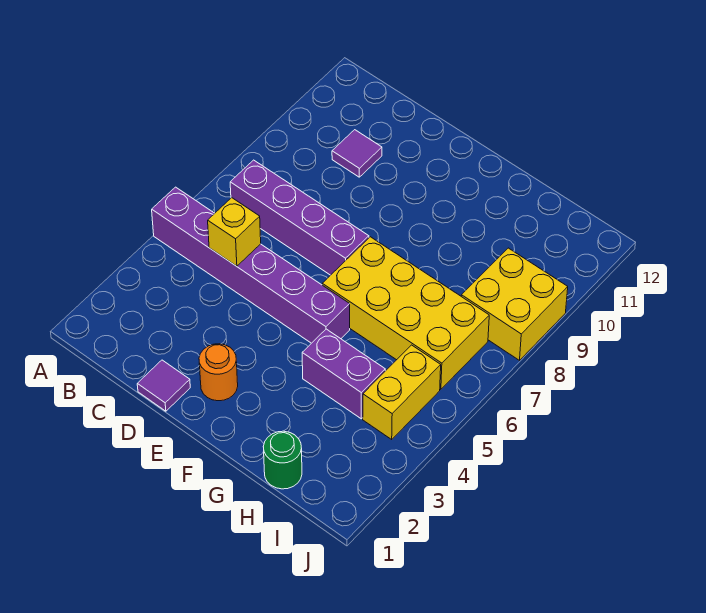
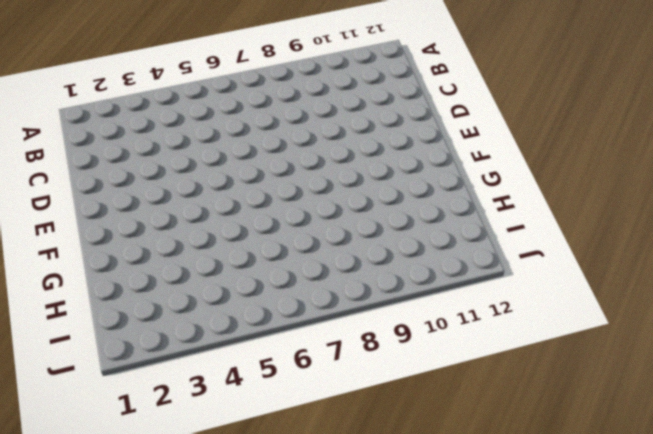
none -> purple brick A5:F5 level 1
none -> purple brick B7:E7 level 1

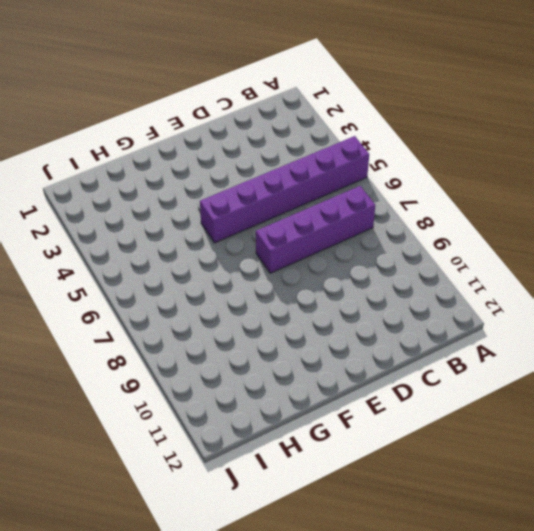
none -> purple tile C10 level 1
none -> purple tile D1 level 1

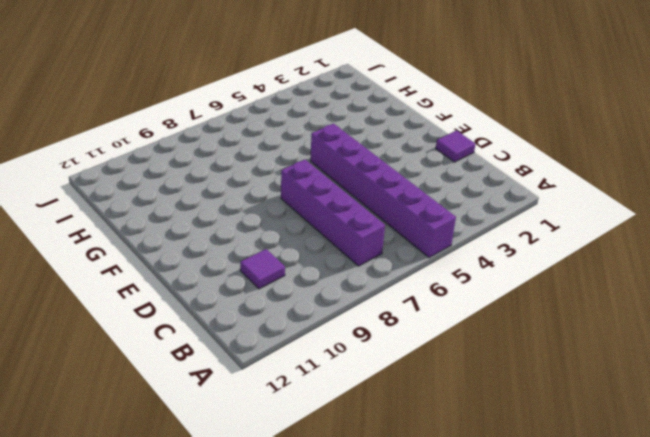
none -> orange round brick E2 level 1
none -> yellow brick F6:I7 level 1

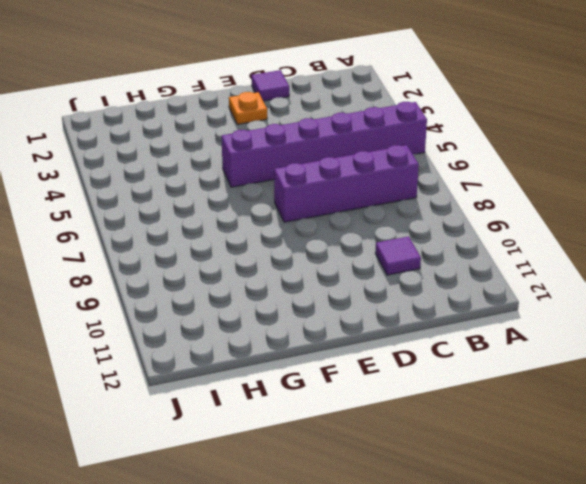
orange plate E2 level 1 -> orange round brick E2 level 1
none -> yellow brick F6:I7 level 1
none -> purple brick G4:H4 level 1

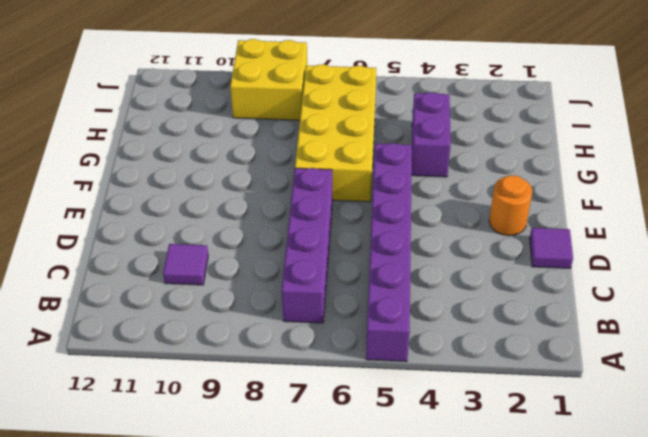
none -> green round brick H1 level 1
none -> yellow brick I4:I5 level 1

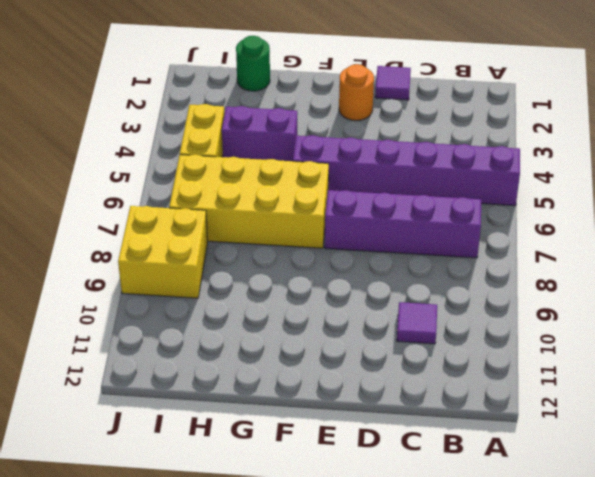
none -> yellow brick C5 level 2

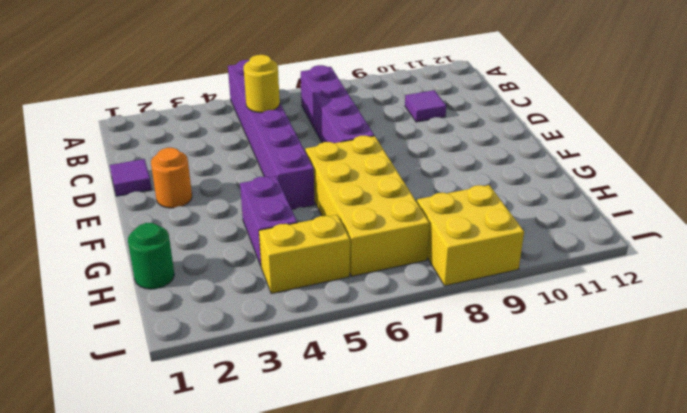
yellow round brick C5 level 2 -> yellow brick C5 level 2

